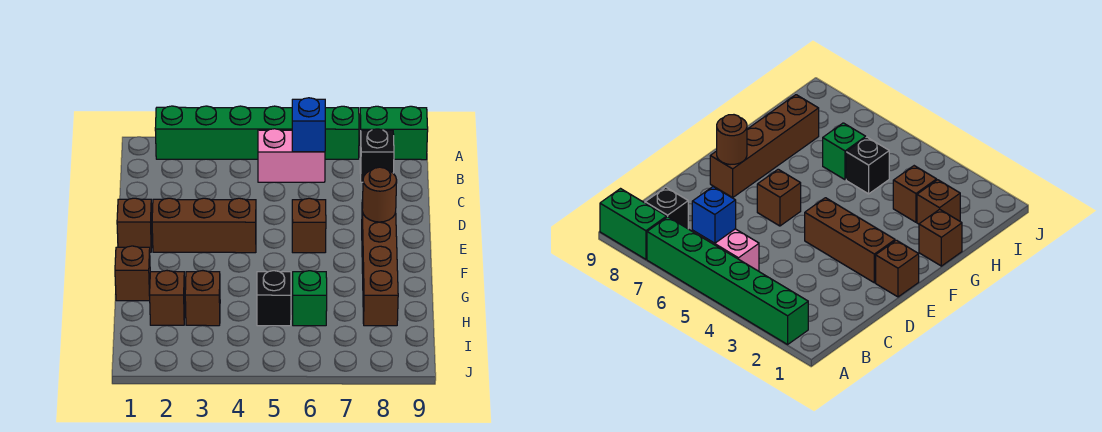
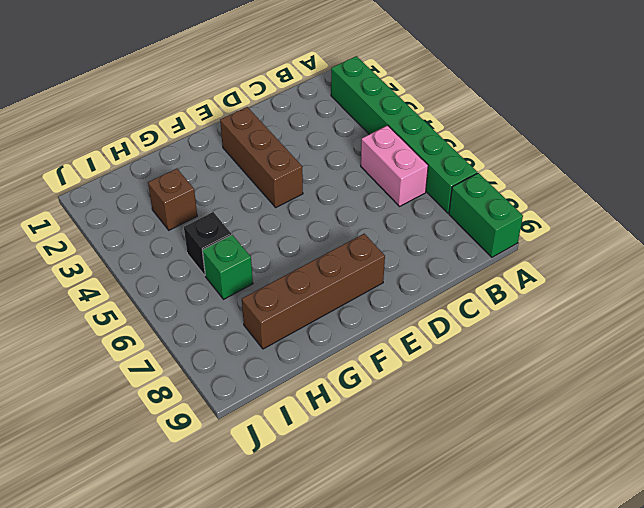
none -> black brick B8 level 1
none -> brown brick E1 level 1
none -> brown brick E6 level 1

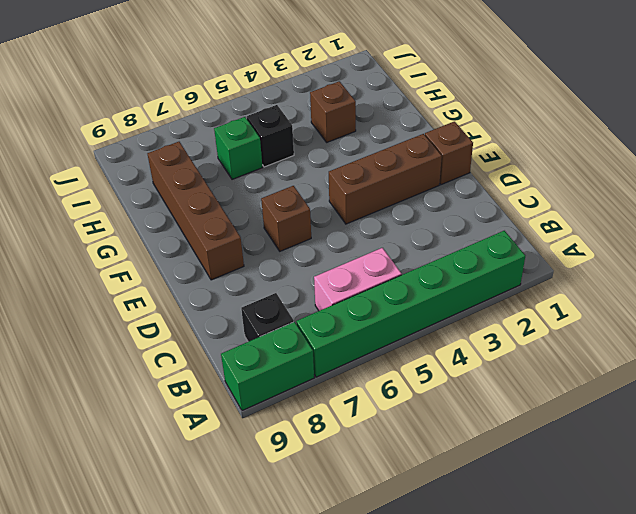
none -> brown brick G1 level 1
none -> brown brick H2 level 1
none -> blue brick B6 level 2

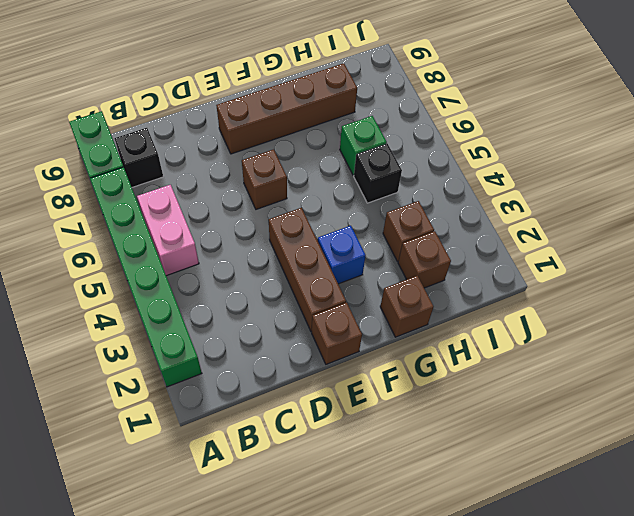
blue brick F3 level 1 -> blue brick B6 level 2
none -> brown round brick E8 level 2

